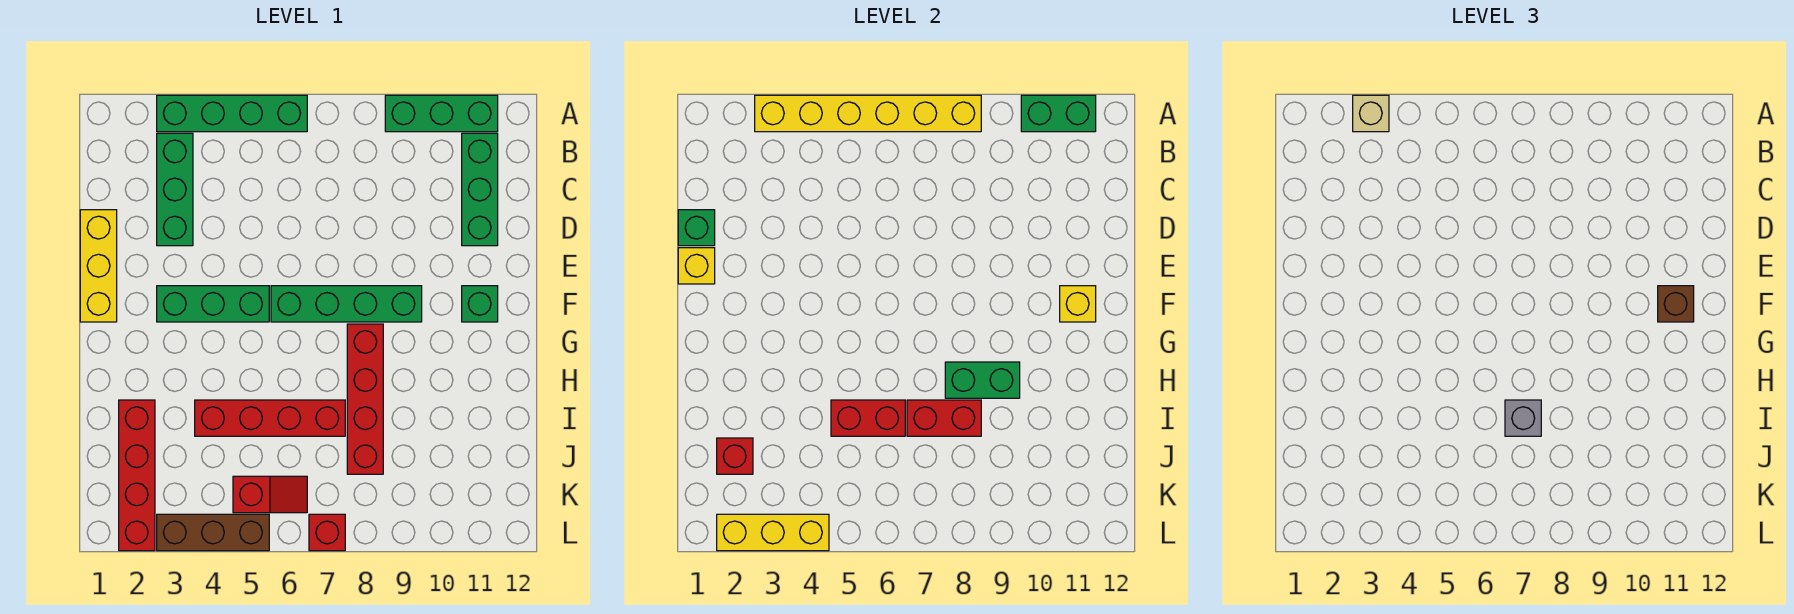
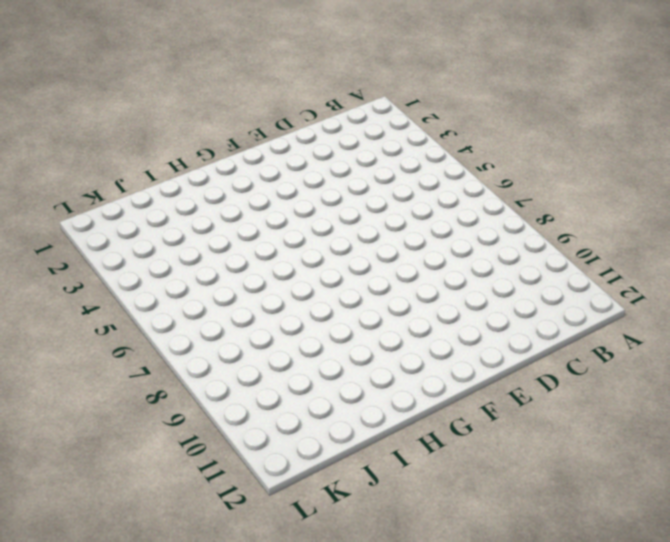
none -> green brick A3:A6 level 1
none -> green brick A9:A11 level 1
none -> green brick B3:D3 level 1

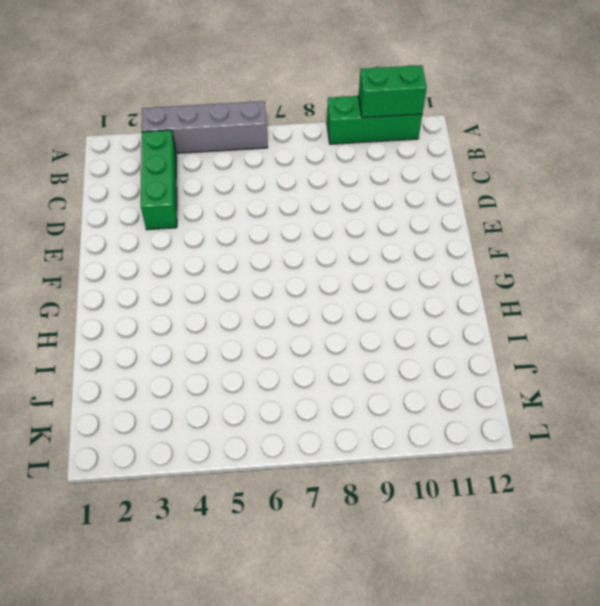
grey brick A3:A6 level 1 -> green brick A3:A6 level 1
none -> green brick B11:D11 level 1
none -> yellow brick D1:F1 level 1
none -> green brick F3:F5 level 1

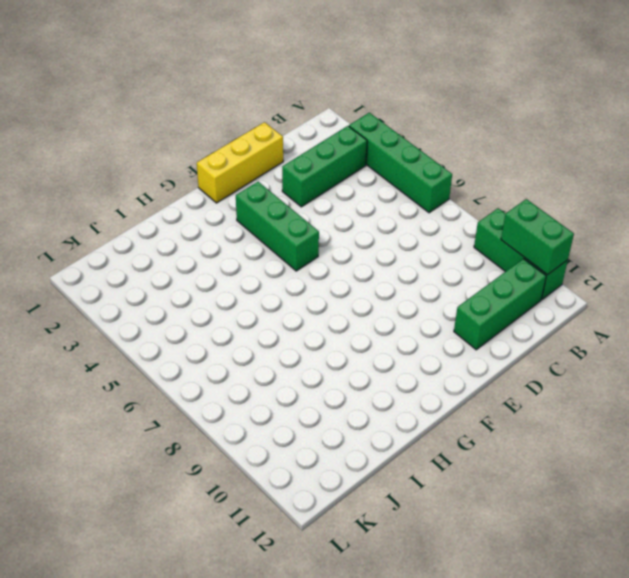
none -> green brick F6:F9 level 1
none -> green brick F11 level 1
none -> red brick G8:J8 level 1

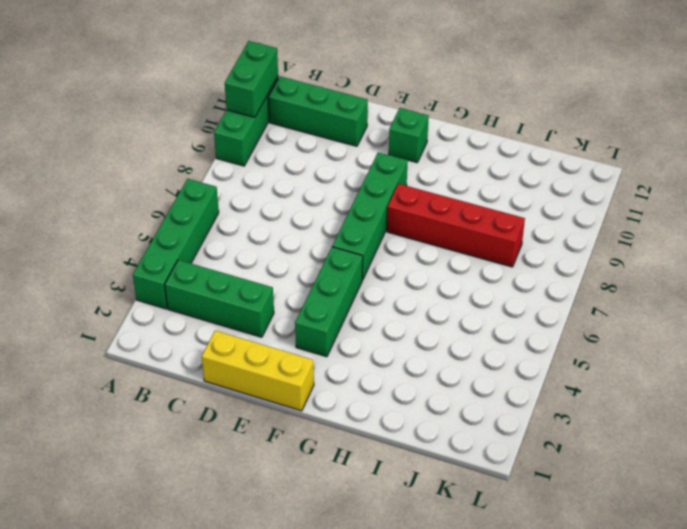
none -> red brick I2:L2 level 1
none -> red brick I4:I7 level 1
none -> red slope K5:K6 level 1 top 5

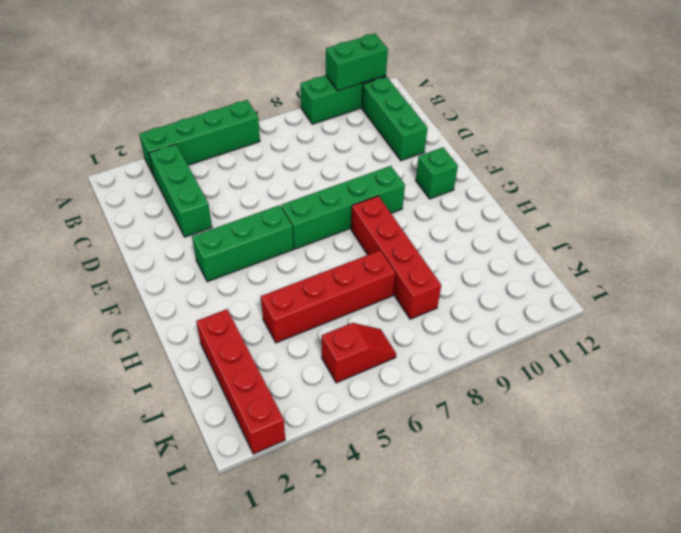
none -> yellow brick D1:F1 level 1
none -> brown brick L3:L5 level 1
none -> red brick L7 level 1

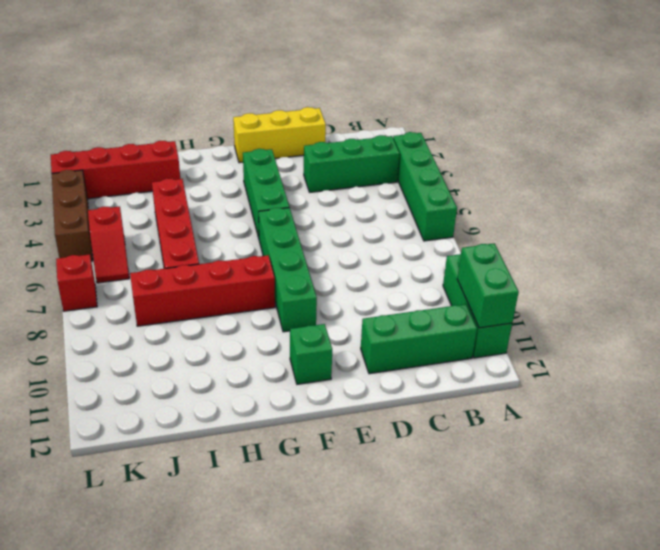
none -> yellow brick A3:A8 level 2
none -> green brick D1 level 2
none -> yellow brick E1 level 2

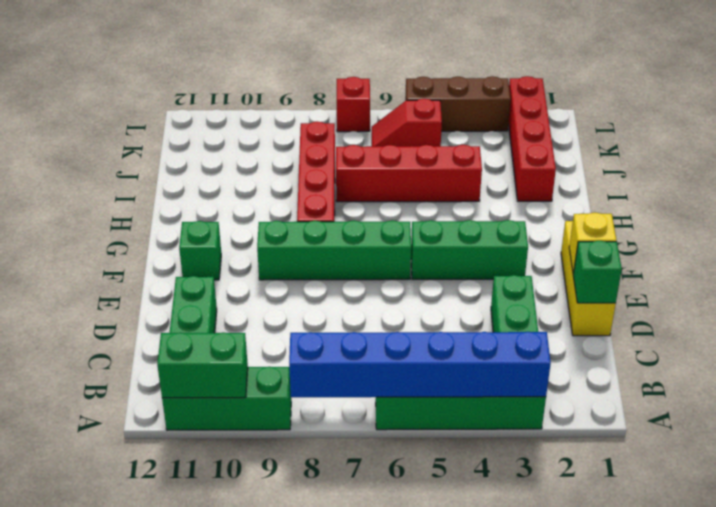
blue brick A3:A8 level 2 -> yellow brick A3:A8 level 2
none -> yellow brick F11 level 2
none -> green brick H8:H9 level 2
none -> red brick I5:I6 level 2

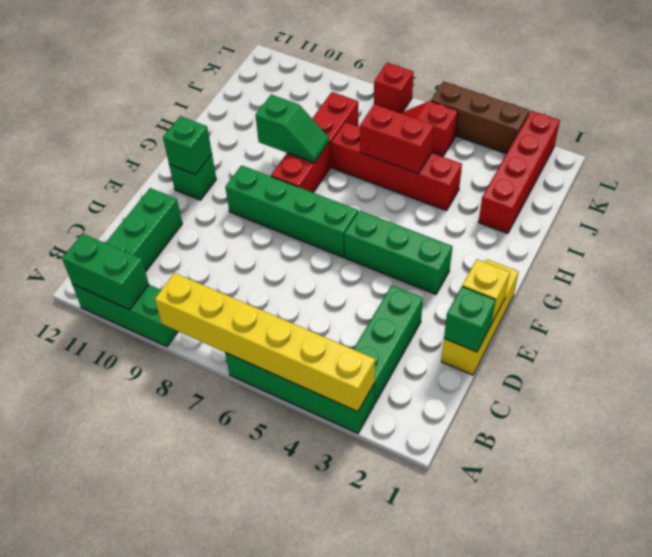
green brick F11 level 2 -> yellow brick F11 level 2
green slope H8:H9 level 2 top 9 -> green brick H8:H9 level 2
none -> red brick I7:I8 level 2
none -> red brick J2 level 2
none -> yellow brick L2:L4 level 2

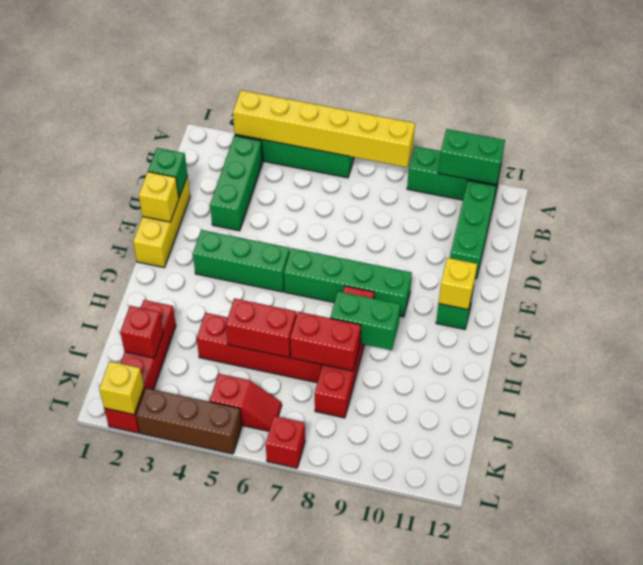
yellow brick L2 level 2 -> yellow brick L2:L4 level 2
none -> tan brick A3 level 3
none -> brown brick F11 level 3
none -> grey brick I7 level 3

